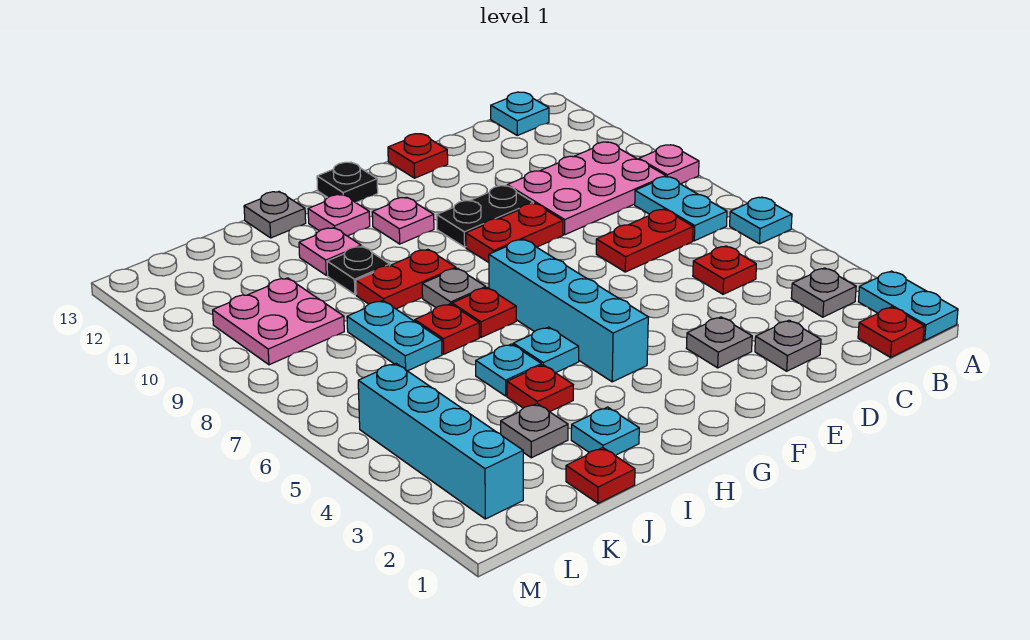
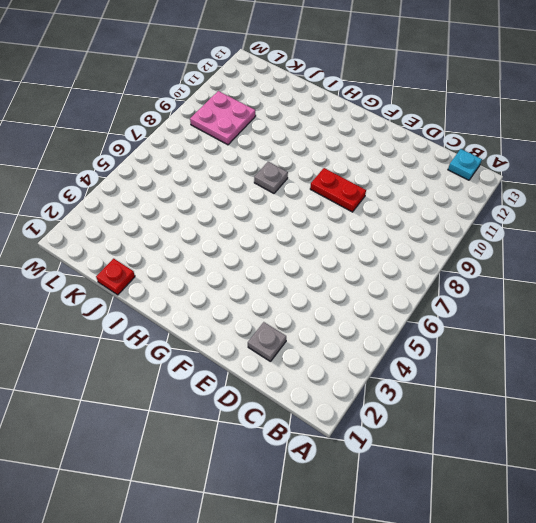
none -> cyan plate A1:A2 level 1
none -> cyan plate A6 level 1
none -> pink plate A9 level 1
none -> red plate B1 level 1

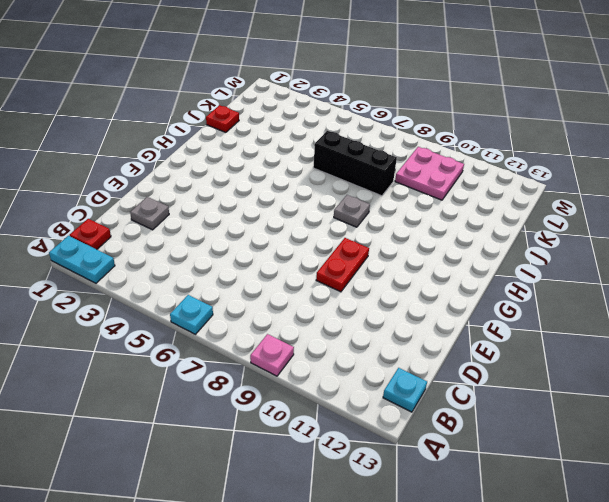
black brick J6:J8 level 1 -> cyan plate J7:J8 level 1
none -> grey plate B3 level 1
none -> cyan plate B7:B8 level 1
none -> pink plate B9:D10 level 1
none -> red plate C5 level 1

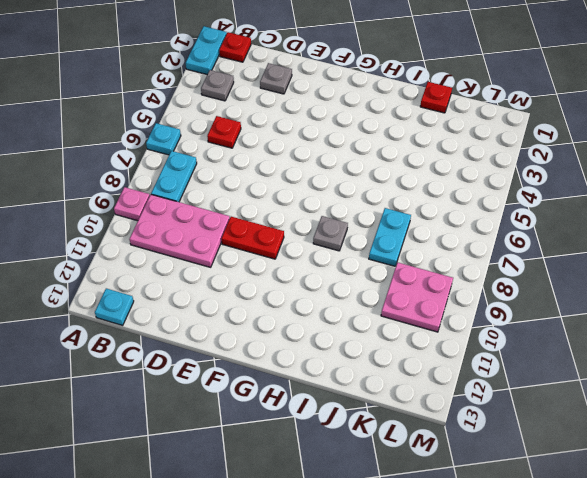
none -> red plate C7:D7 level 1
none -> grey plate E3 level 1
none -> black plate E10:F10 level 1
none -> red plate E13 level 1

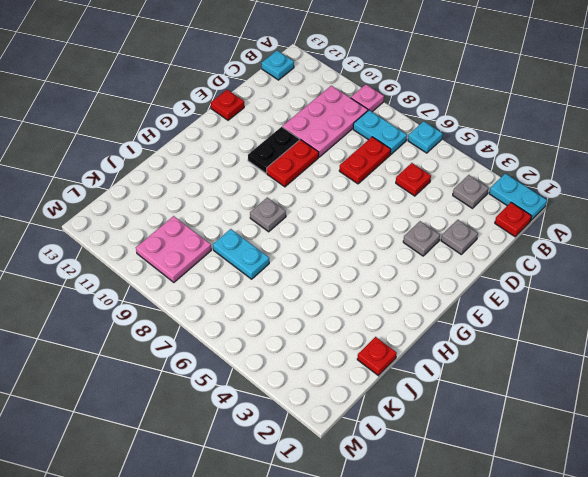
none -> cyan brick G4:G7 level 1
none -> pink plate G11 level 1
none -> black plate G13 level 1
none -> cyan plate H5 level 1

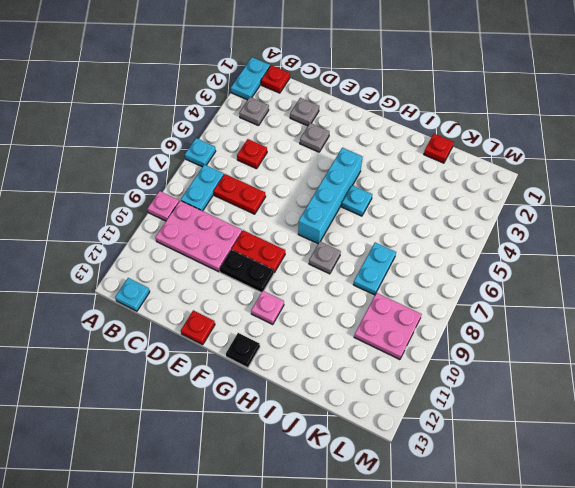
none -> red plate H7 level 1
none -> red plate H9:I9 level 1
none -> pink plate H12 level 1
none -> cyan plate I2 level 1

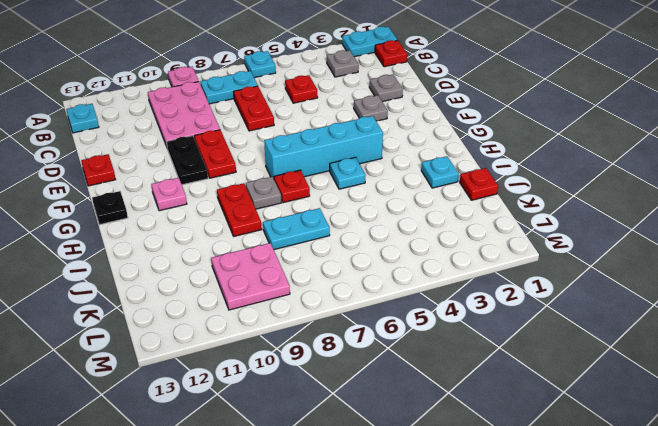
none -> pink plate H12 level 1
none -> red plate I4 level 1
none -> cyan plate I5 level 1
none -> red plate I7 level 1

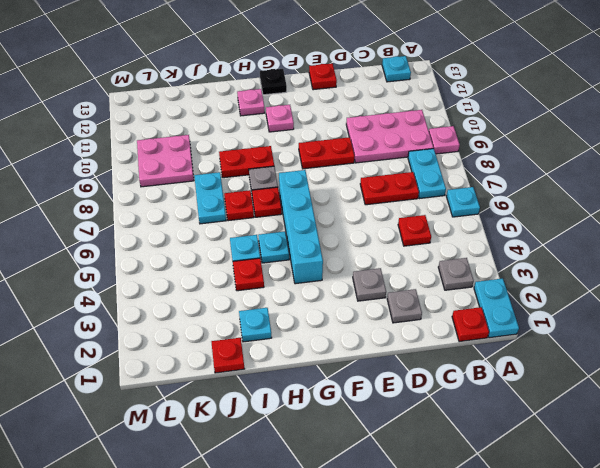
none -> black plate E10:F10 level 1
none -> black plate I10 level 1
none -> pink plate I11 level 1
none -> grey plate I13 level 1

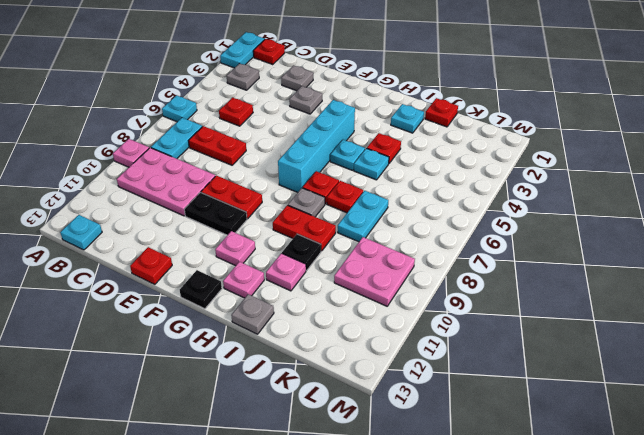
none -> grey plate J3 level 1
none -> cyan brick L2:L5 level 1

